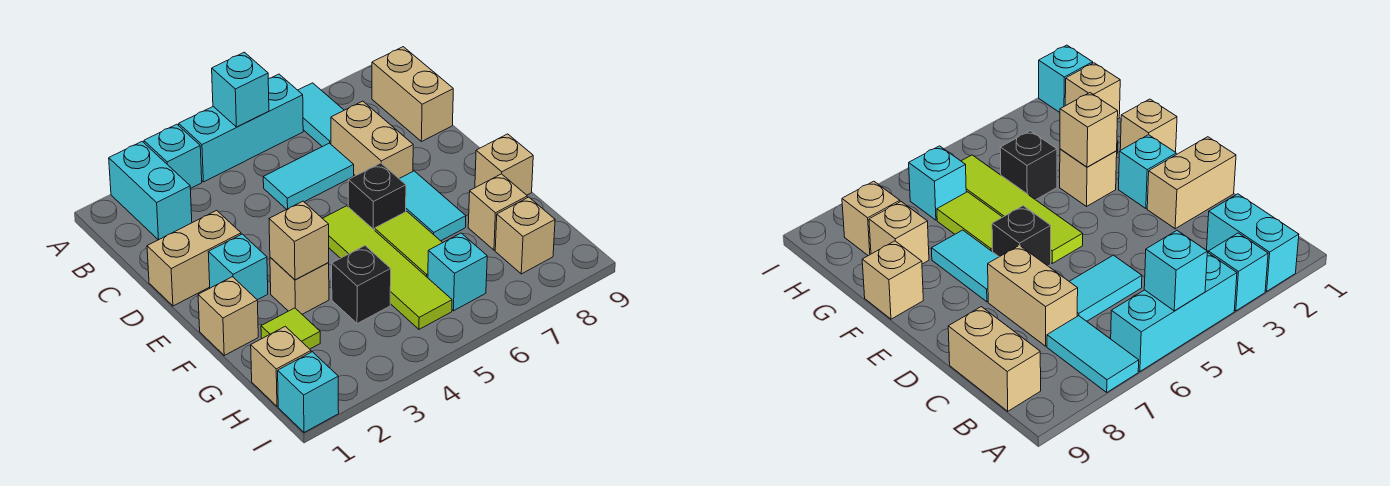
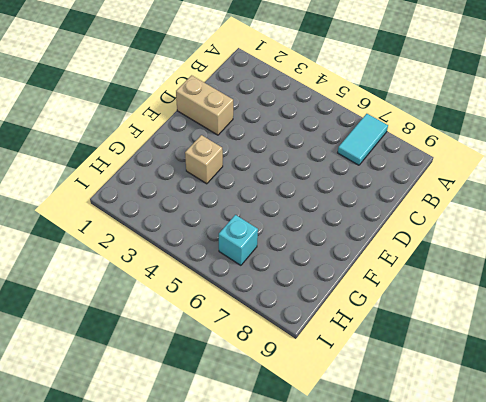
none -> cyan brick A2:B2 level 1
none -> cyan brick A3 level 1
none -> cyan brick A4:A6 level 1

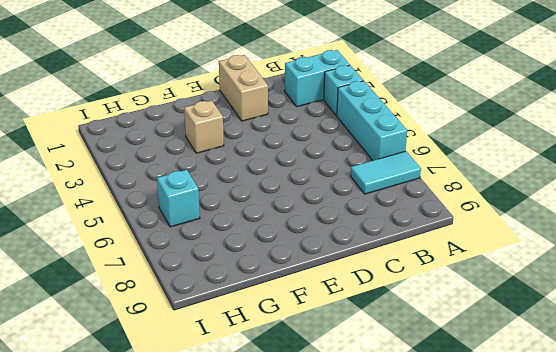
none -> tan brick B9:C9 level 1
none -> cyan tile C5:C6 level 1
none -> tan brick C7:D7 level 1

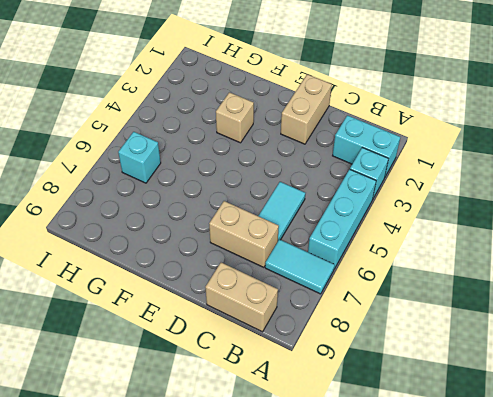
none -> cyan brick E2 level 1
none -> lime tile E5:H5 level 1
none -> black brick E6 level 1

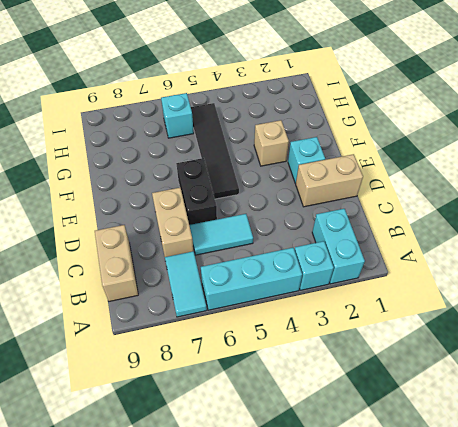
black brick D6:E6 level 1 -> black brick E6 level 1
black tile E5:H5 level 1 -> lime tile E5:H5 level 1
none -> cyan tile E7:F7 level 1
none -> tan brick F1 level 1
none -> lime tile F6:G6 level 1

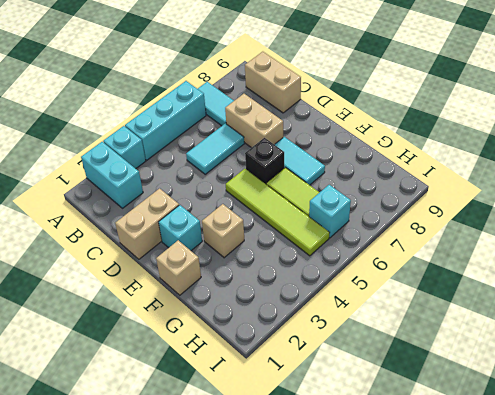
none -> tan brick F9 level 1
none -> lime tile G2 level 1
none -> black brick G4 level 1

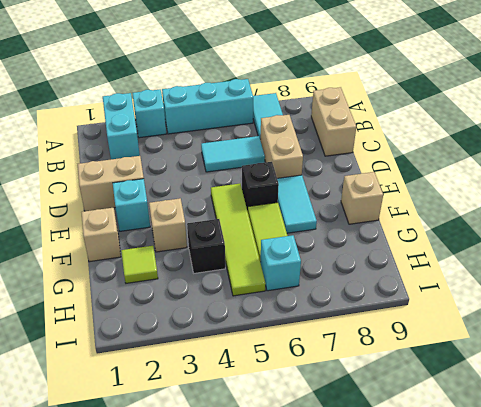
none -> tan brick G8 level 1
none -> tan brick H1 level 1
none -> tan brick H8 level 1

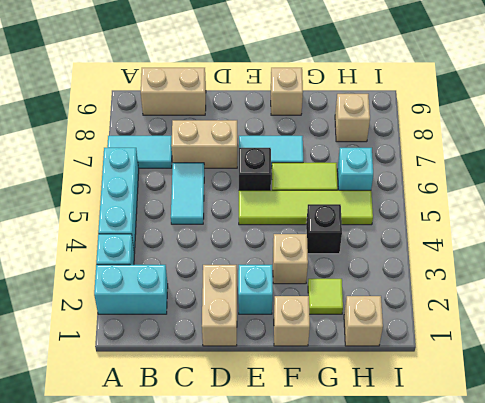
none -> tan brick G8 level 1
none -> cyan brick I1 level 1
none -> cyan brick A5 level 2

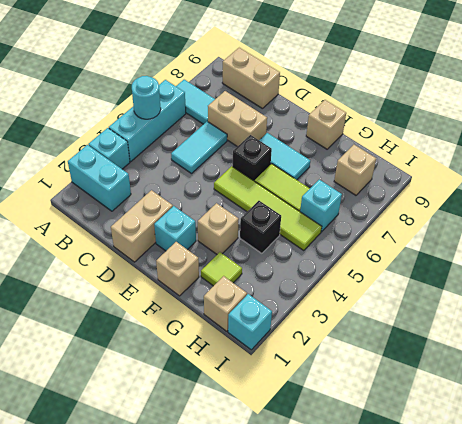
cyan round brick A5 level 2 -> cyan brick A5 level 2
none -> tan brick G8 level 1
none -> tan brick F3 level 2

